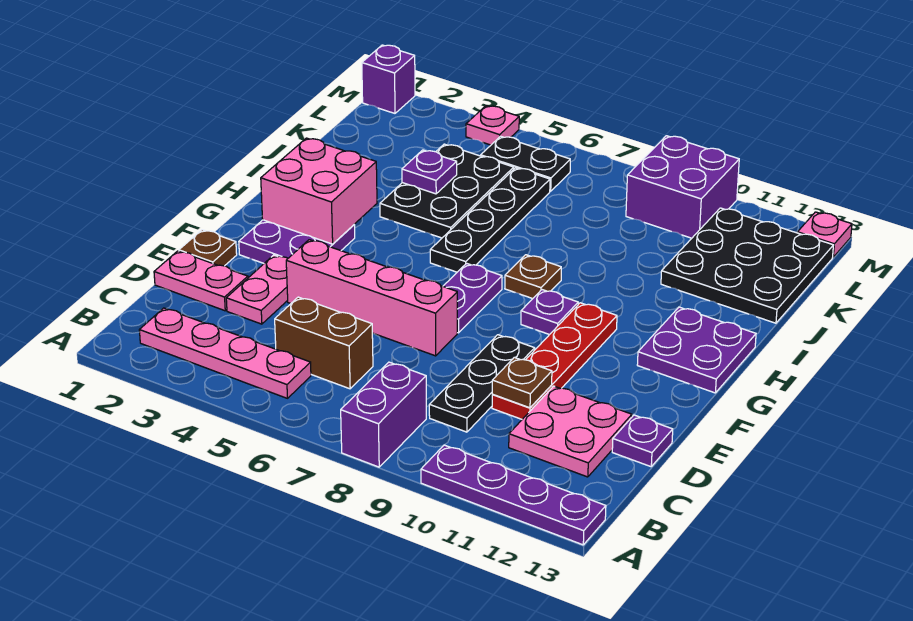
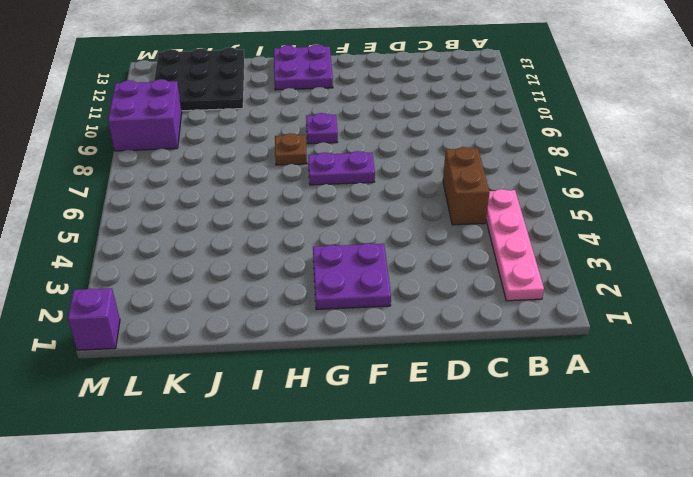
none -> purple brick A8:B8 level 1
none -> purple plate A10:A13 level 1
none -> black plate C9:E9 level 1

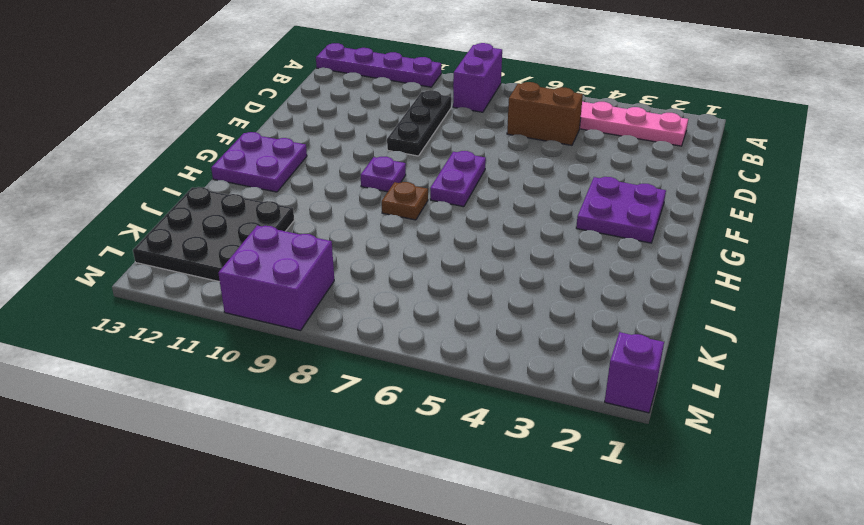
none -> pink plate C11:D12 level 1
none -> pink plate D1:D2 level 1
none -> pink plate D3:E3 level 1

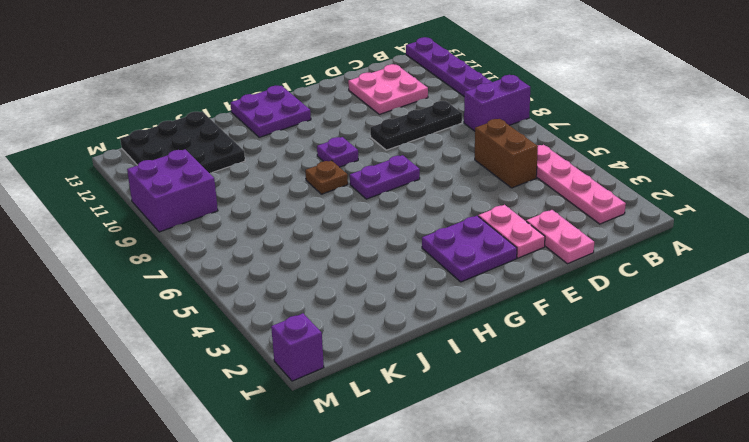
pink plate E2:E3 level 1 -> pink plate D3:E3 level 1
none -> red plate D10:G10 level 1
none -> purple plate D13 level 1
none -> brown plate E1 level 1

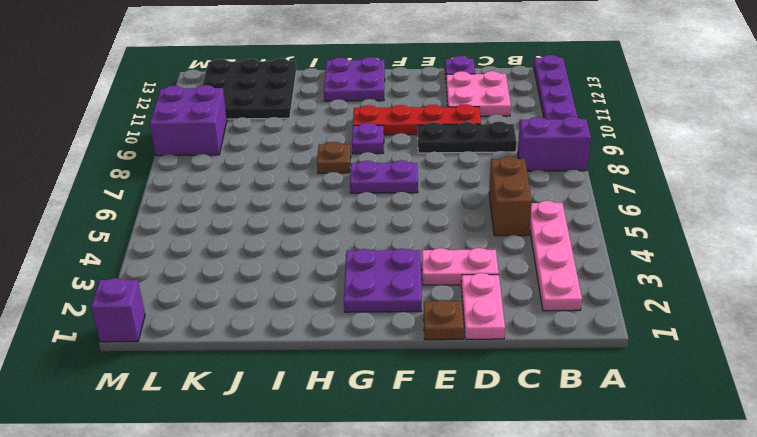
none -> pink brick E4:E7 level 1
none -> black plate H6:K6 level 1
none -> black plate I4:K5 level 1

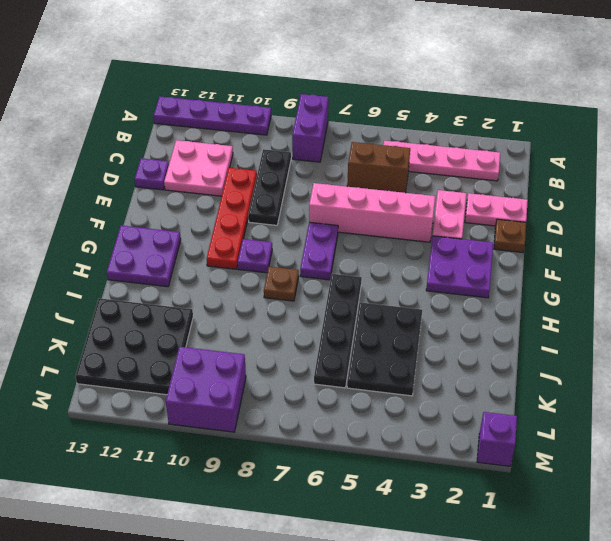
none -> black plate L5:L6 level 1
none -> pink plate M4 level 1
none -> pink plate M13 level 1

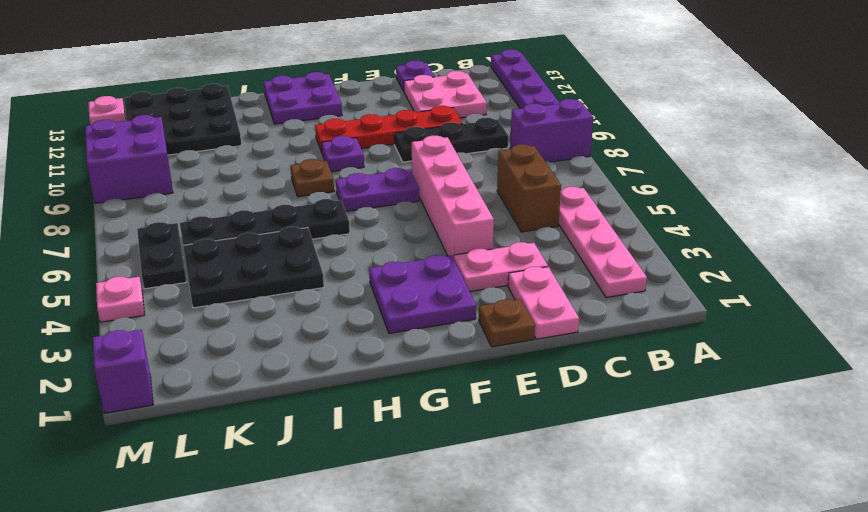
none -> brown plate D10 level 2
none -> pink brick G2:H3 level 2
none -> purple plate J4 level 2

